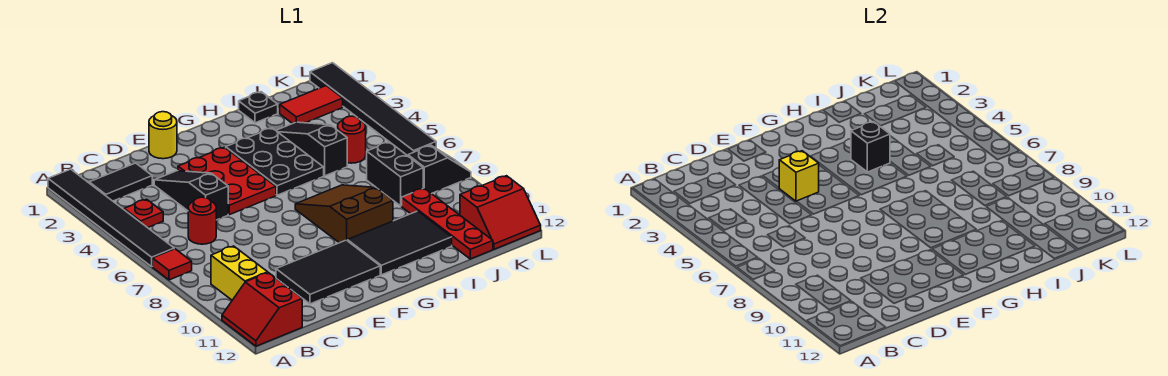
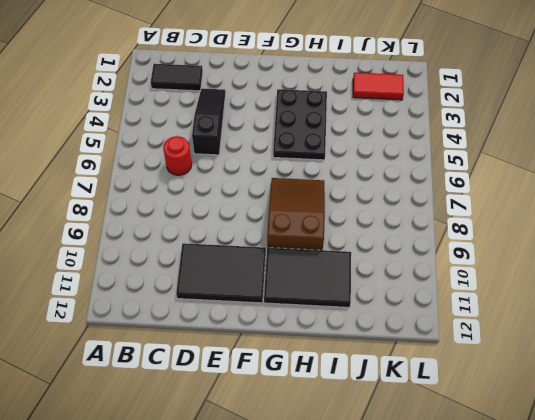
none -> black tile A1:A6 level 1
none -> red tile A7 level 1
none -> red slope A11:B12 level 1 top B

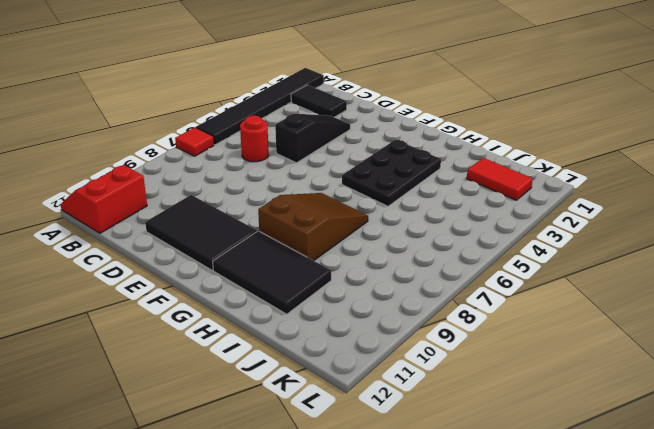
none -> red plate B4 level 1
none -> yellow brick B9:B10 level 1
none -> yellow round brick E1 level 1

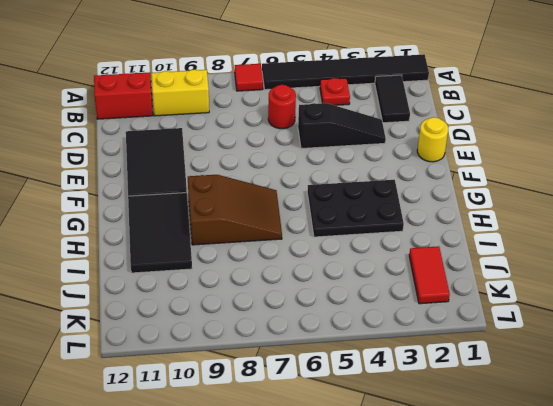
none -> red plate E3:F5 level 1
none -> black plate I1 level 1
none -> black slope I3:I5 level 1 top 5

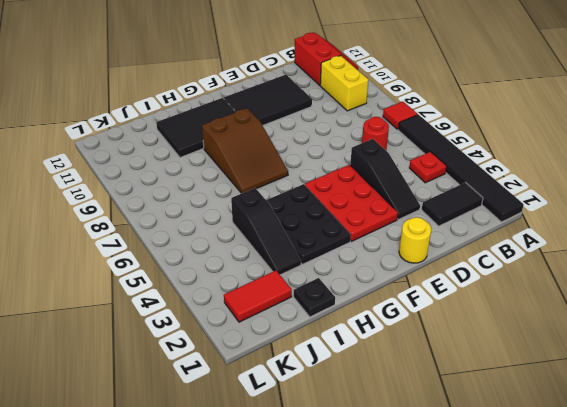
none -> red round brick J5 level 1
none -> black brick J7:J8 level 1
none -> red plate J9:J12 level 1

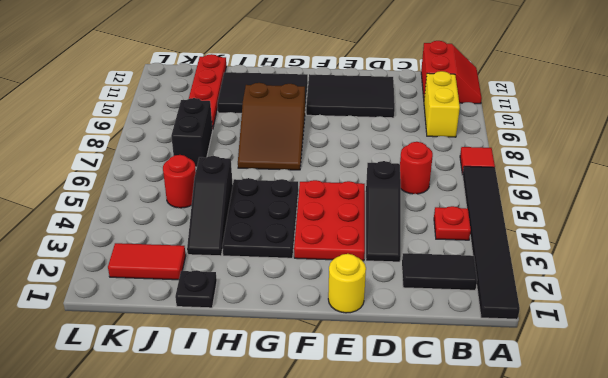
none -> black slope K8:L8 level 1 top K
none -> red slope K11:L12 level 1 top 11
none -> black tile L1:L6 level 1

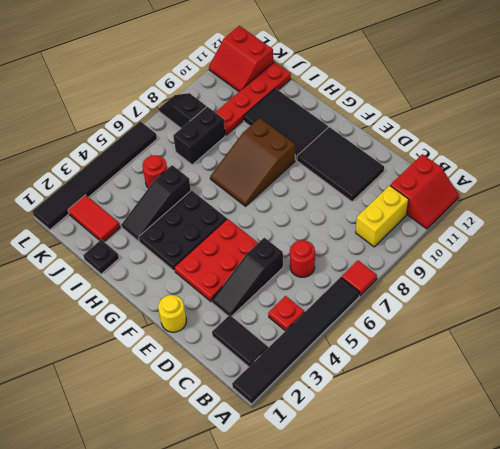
red slope K11:L12 level 1 top 12 -> red slope K11:L12 level 1 top 11
none -> yellow brick E4 level 2
none -> black brick H4 level 2

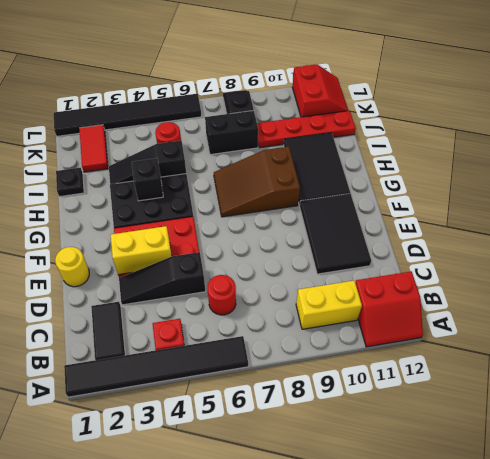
yellow brick E3:E4 level 2 -> yellow brick E4 level 2
none -> red tile A7 level 1

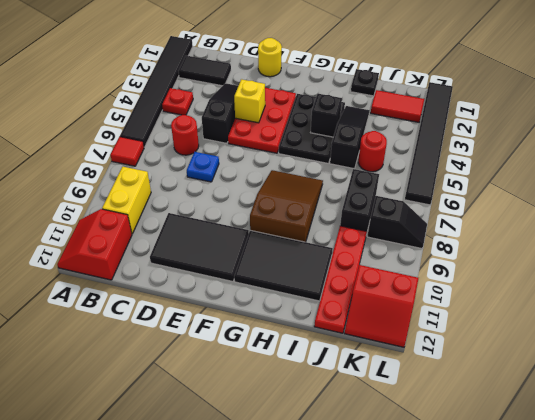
blue plate D7 level 1 -> none

